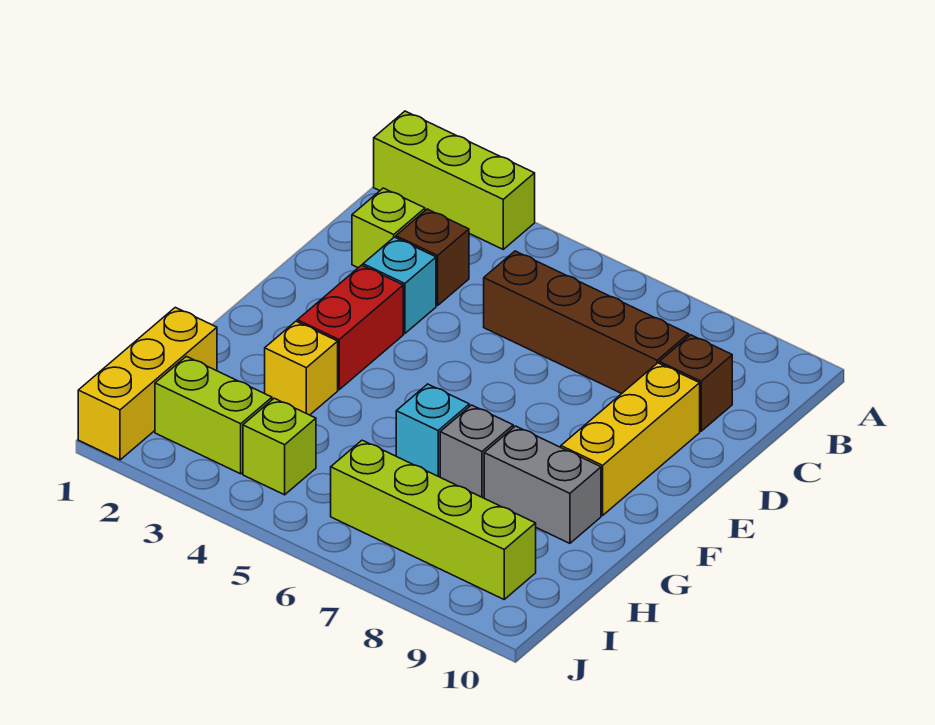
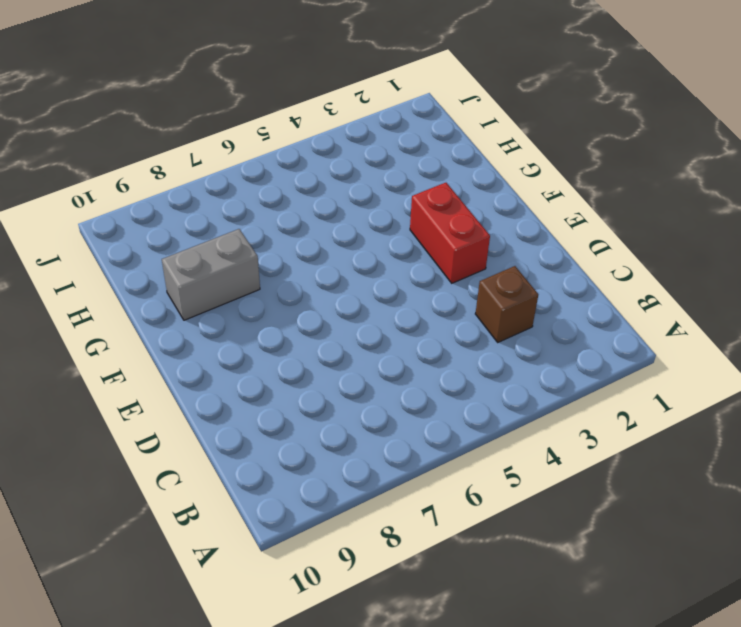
none -> lime brick A1:A3 level 1
none -> lime brick C2 level 1
none -> brown brick C5:C8 level 1

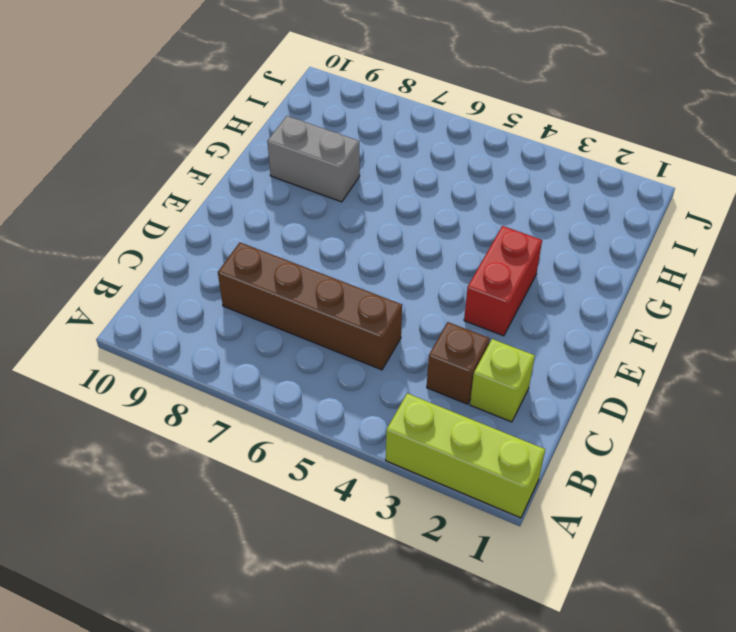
none -> brown brick C9 level 1
none -> cyan brick D3 level 1
none -> yellow brick D9:F9 level 1

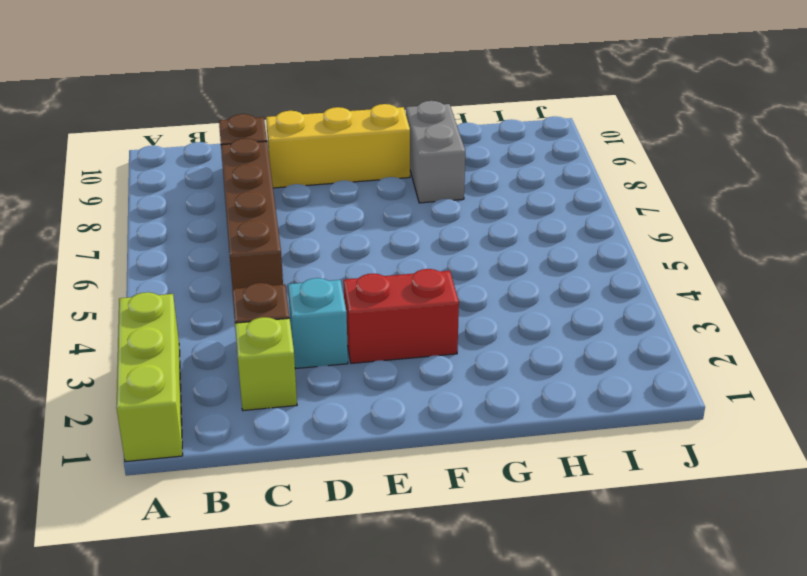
none -> yellow brick G3 level 1
none -> cyan brick G6 level 1
none -> grey brick G7 level 1

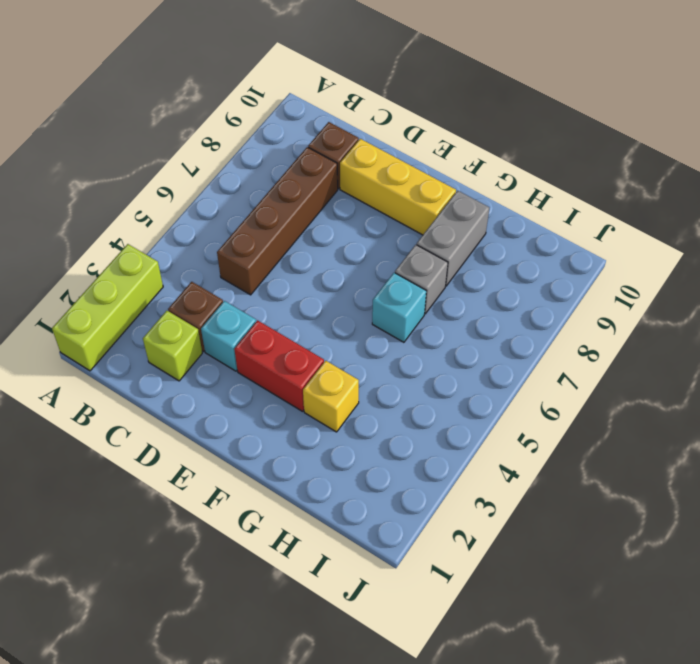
none -> yellow brick H1:J1 level 1
none -> lime brick I2:I3 level 1
none -> lime brick I4 level 1

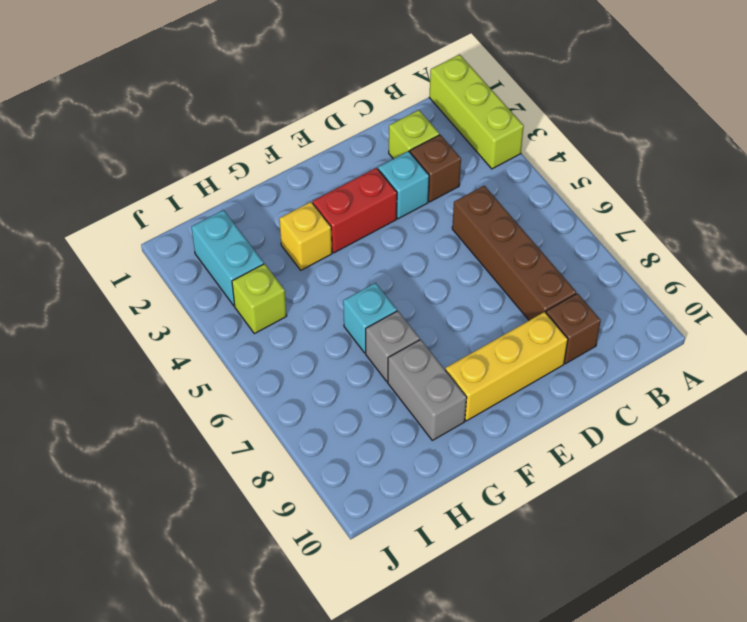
cyan brick I2:I3 level 1 -> lime brick I2:I3 level 1
none -> yellow brick H1:J1 level 1
none -> lime brick I6:I9 level 1

